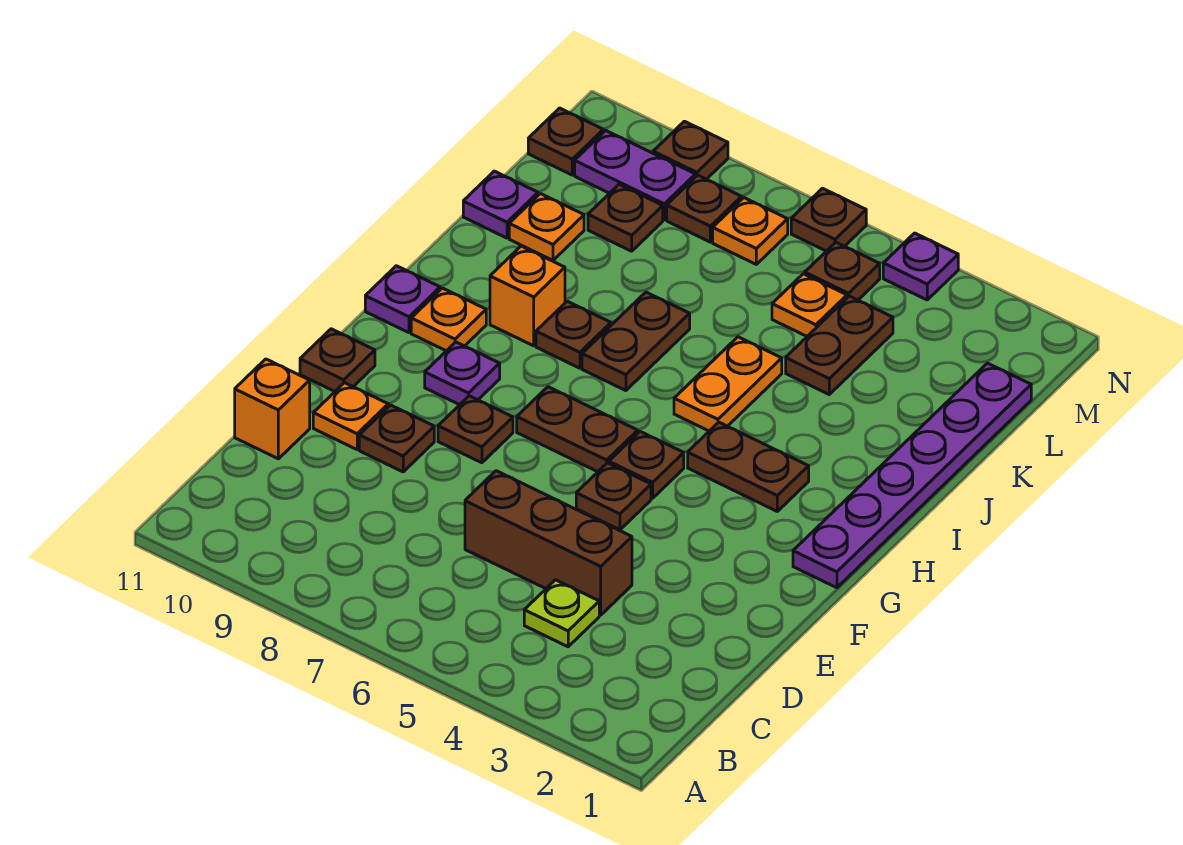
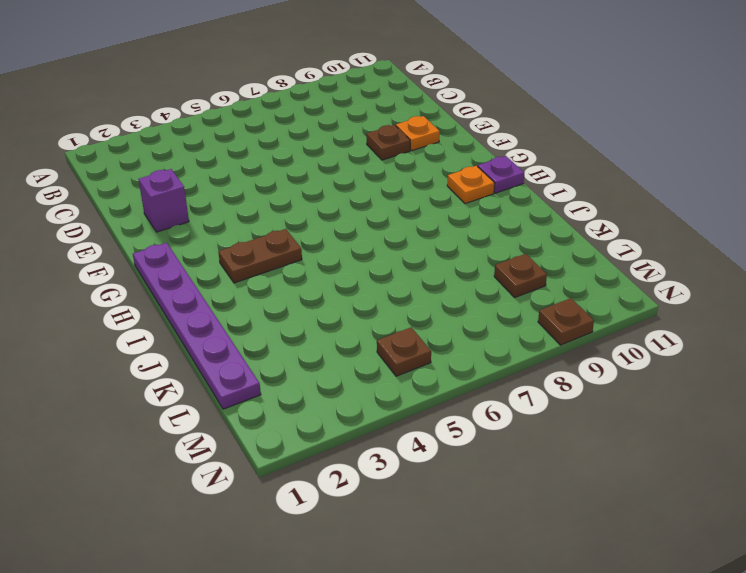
purple brick E2 level 1 -> none
none -> lime plate C4 level 1
none -> brown brick D4:D6 level 1
none -> orange brick D11 level 1
none -> brown plate F5 level 1

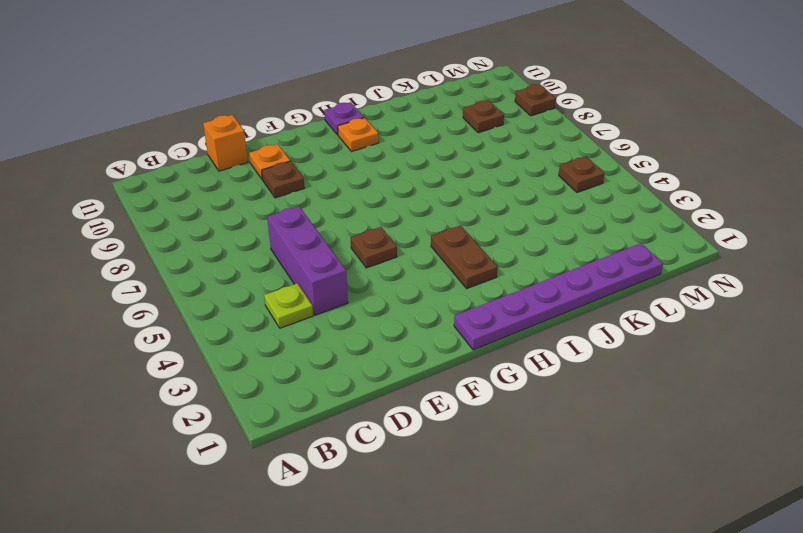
purple brick D4:D6 level 1 -> brown brick D4:D6 level 1
none -> brown plate F8 level 1
none -> brown plate F11 level 1
none -> brown plate G5 level 1
none -> brown plate G6:G7 level 1

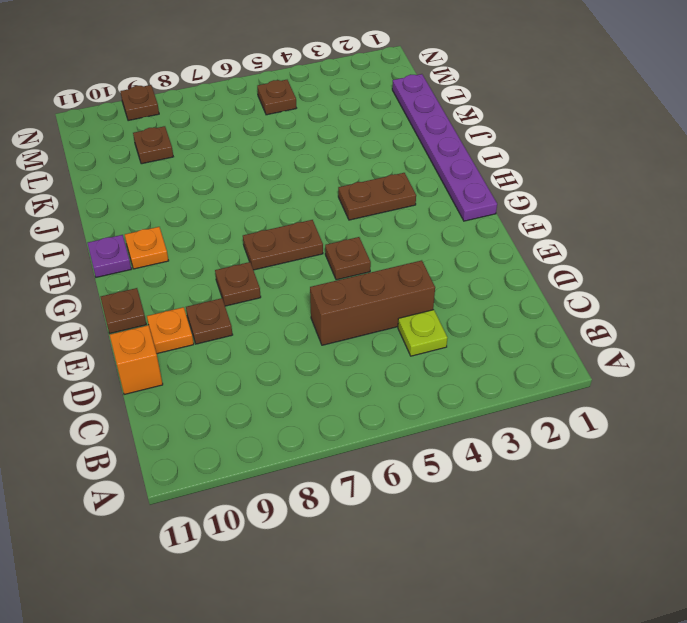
none -> brown plate G5 level 1
none -> purple plate G9 level 1
none -> orange plate I5:J5 level 1
none -> brown plate I7:J7 level 1

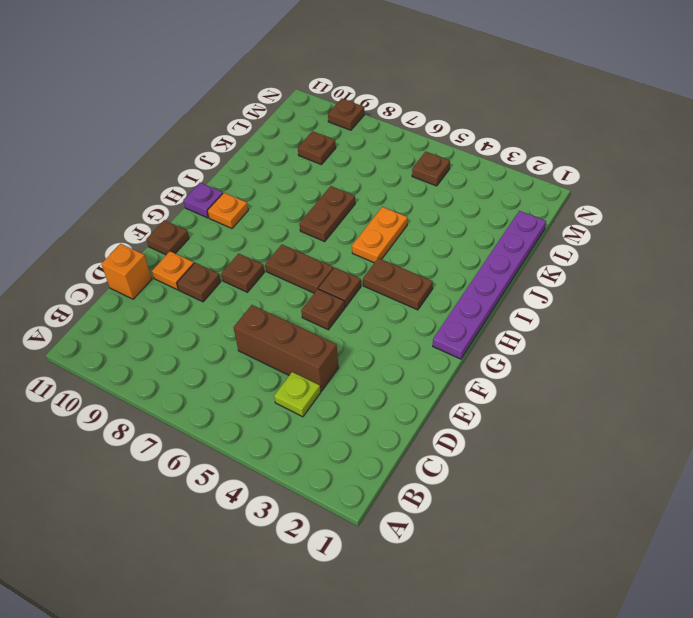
none -> purple plate G9 level 1
none -> brown plate I8 level 1
none -> orange brick I9 level 1
none -> brown plate K4:L4 level 1

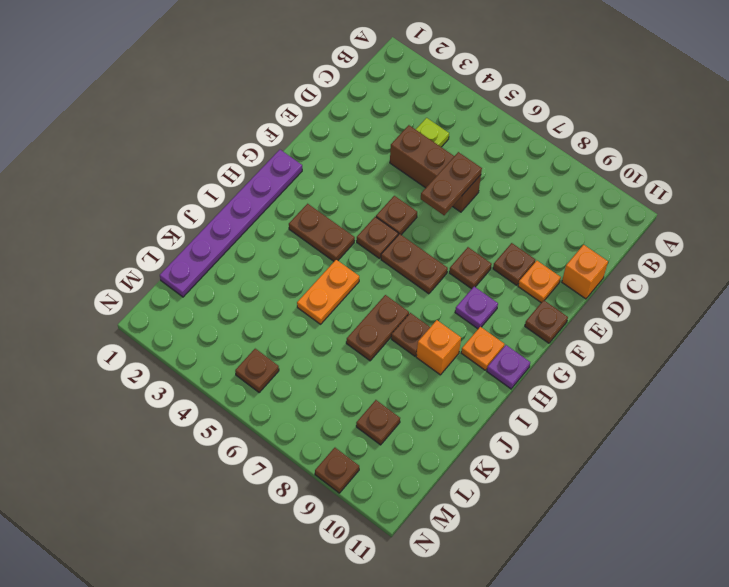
brown plate D6:E6 level 2 -> brown plate K4:L4 level 1
none -> orange plate K10 level 1
none -> purple plate K11 level 1
none -> orange plate L5 level 1
none -> orange plate M7 level 1

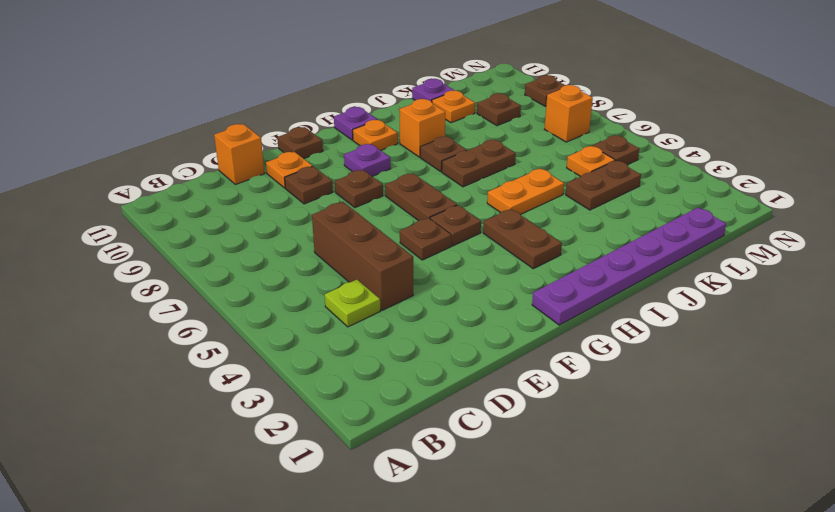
orange brick M7 level 1 -> orange plate M7 level 1
none -> brown plate M8 level 1
none -> purple plate M9:M10 level 1
none -> brown plate M11 level 1
none -> purple plate N4 level 1

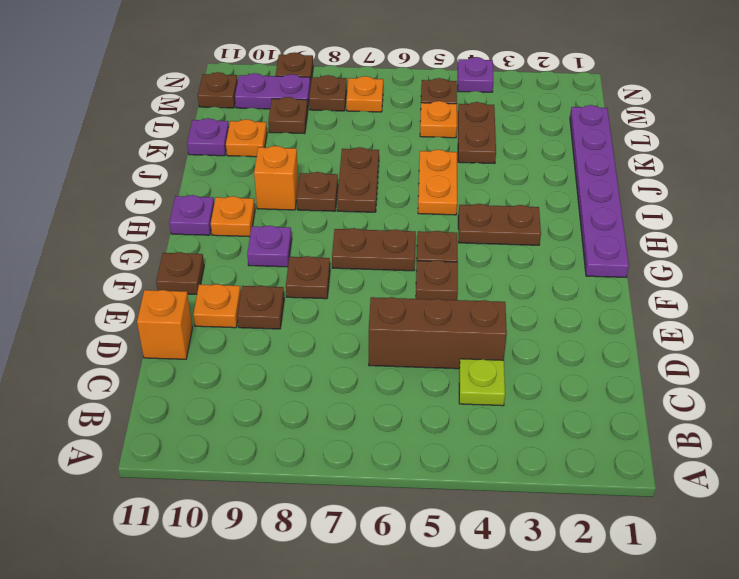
none -> brown plate N6 level 1

